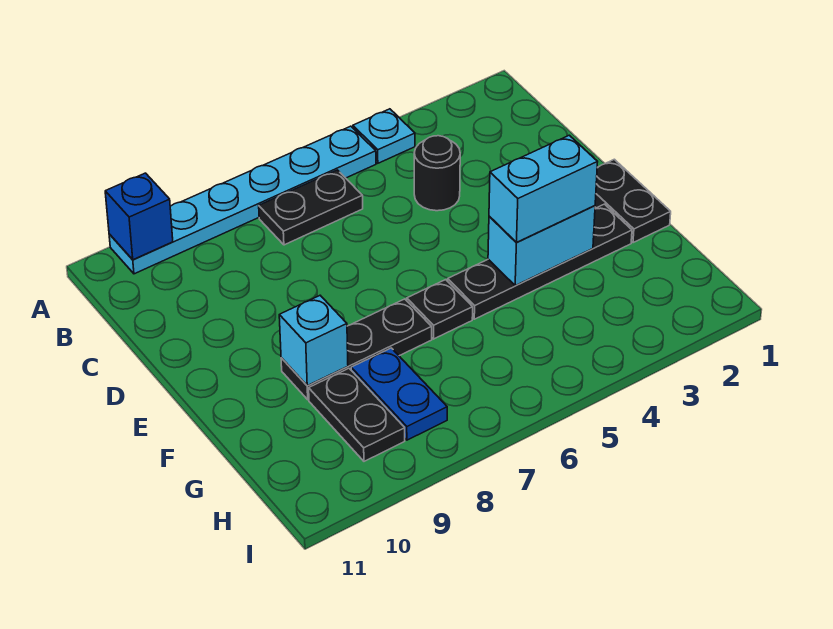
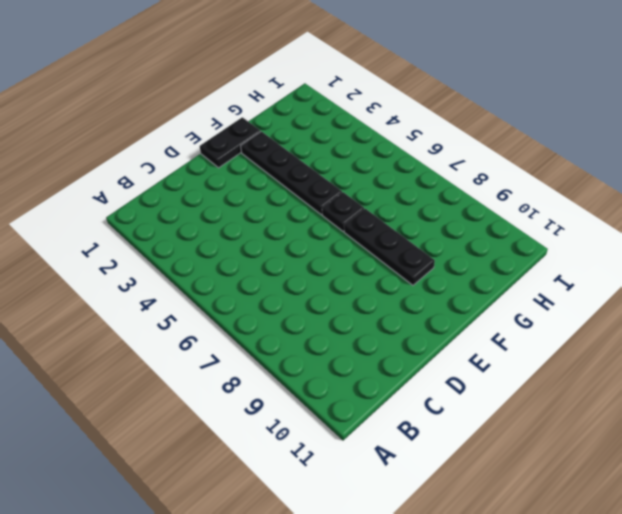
none -> cyan plate A4 level 1
none -> cyan plate A5:A10 level 1
none -> black plate B6:B7 level 1

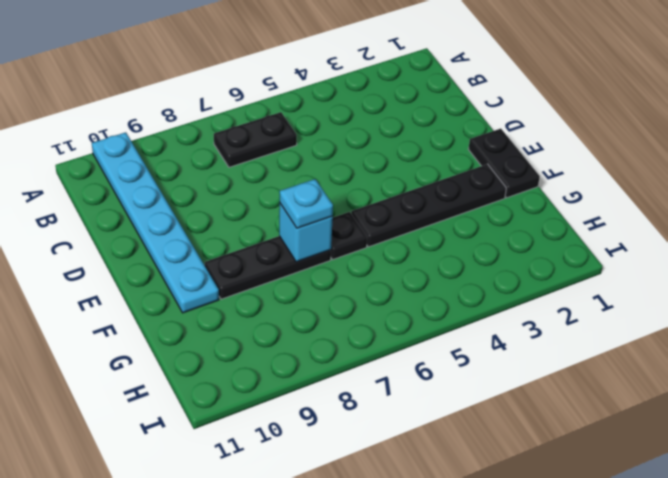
cyan plate A10:F10 level 1 -> cyan plate A5:A10 level 1
cyan brick F7 level 2 -> cyan brick F9 level 2
cyan plate F7 level 3 -> cyan plate A4 level 1
none -> black round brick C4 level 1
none -> blue plate G8:H8 level 1
none -> black plate G9:H9 level 1

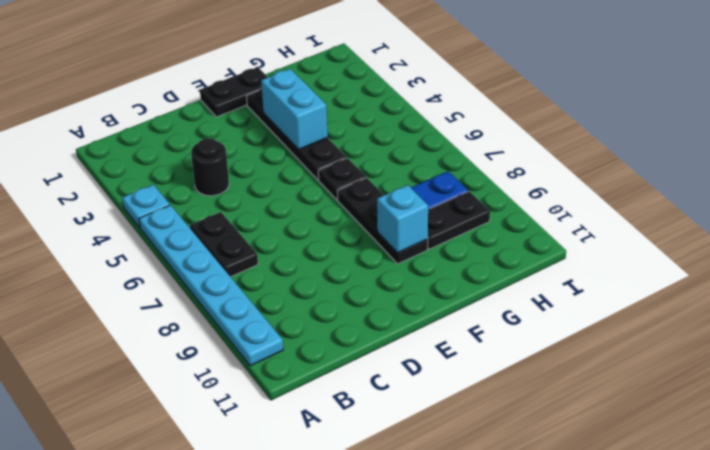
none -> blue brick A10 level 2
none -> cyan brick F3:F4 level 3

